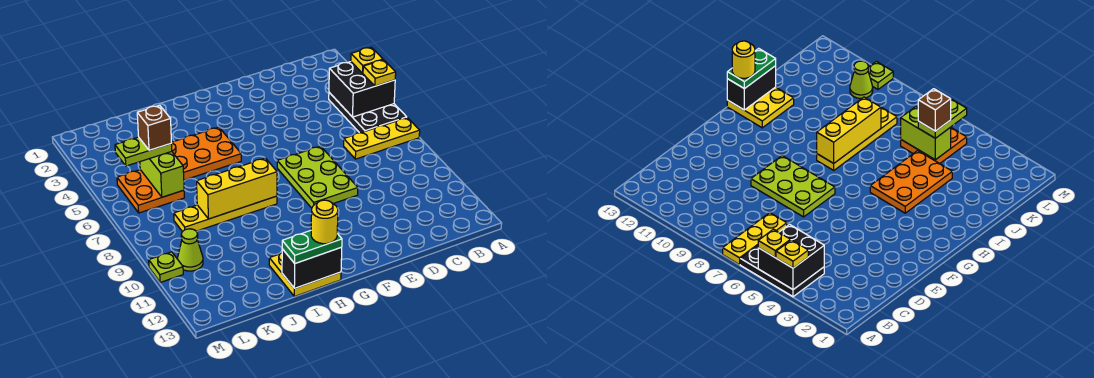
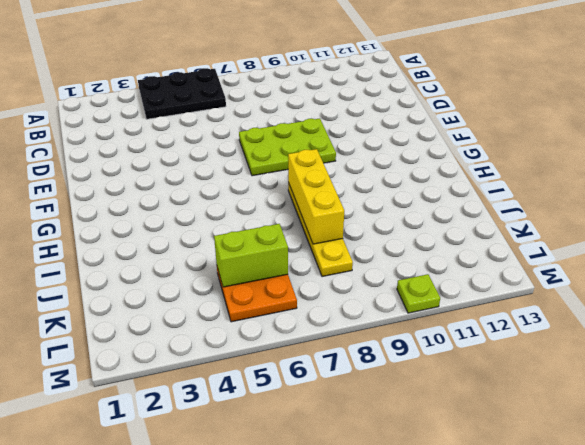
none -> yellow plate A7:C7 level 1
none -> orange plate H4:J5 level 1
none -> yellow plate H12:I13 level 1

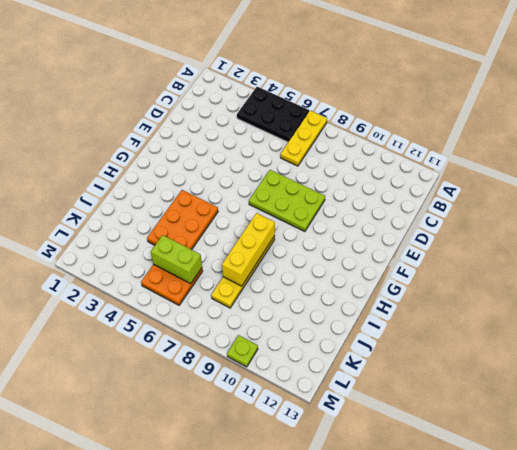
none -> yellow plate H12:I13 level 1
none -> lime cone L10 level 1
none -> black brick A4:B5 level 2

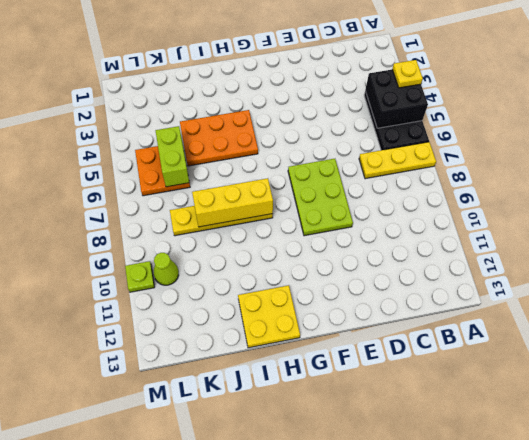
none -> black brick H13:I13 level 2
none -> yellow plate A5 level 3
none -> green plate H13:I13 level 3

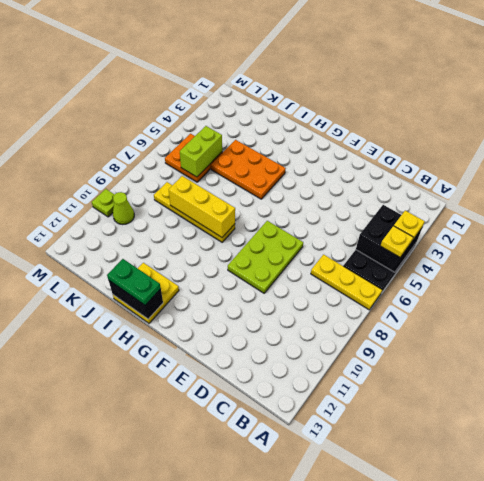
none -> lime plate K5:L5 level 3
none -> yellow round brick H13 level 4
none -> brown brick K5 level 4

